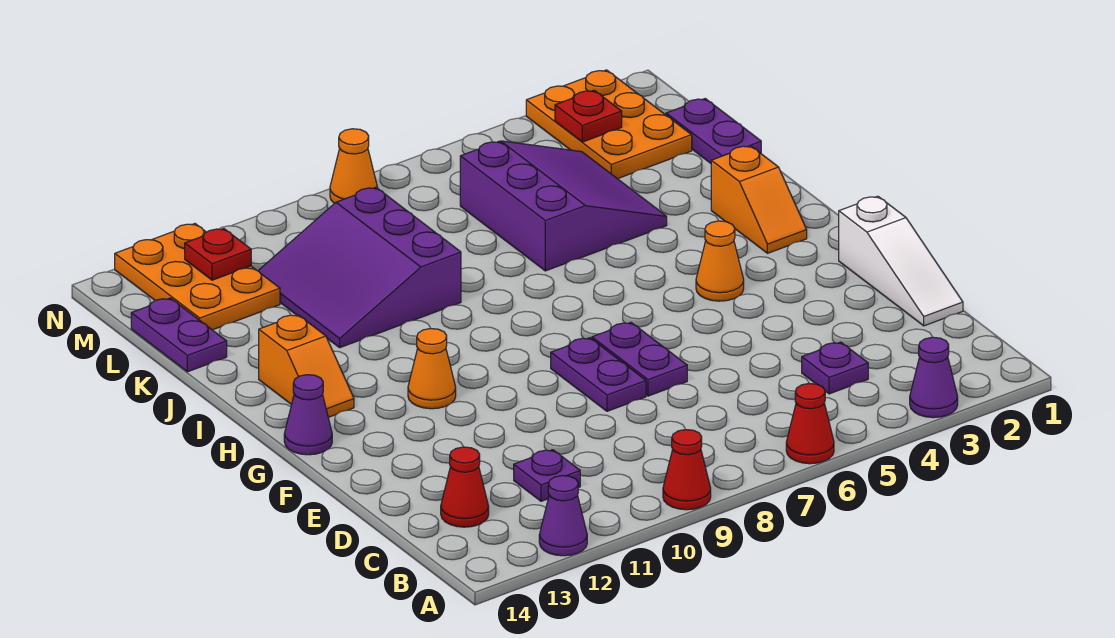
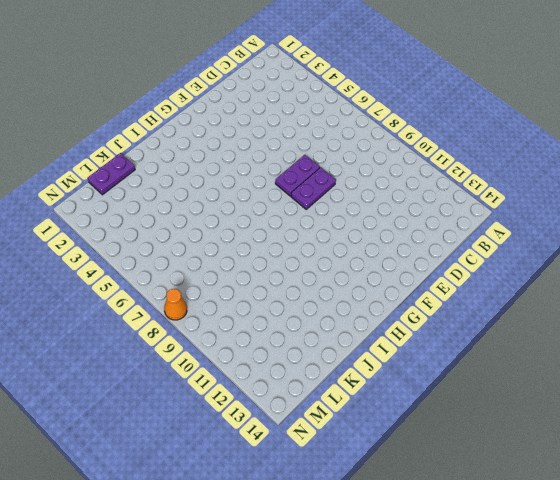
none -> purple cone A3 level 1
none -> red cone A6 level 1
none -> red cone A9 level 1

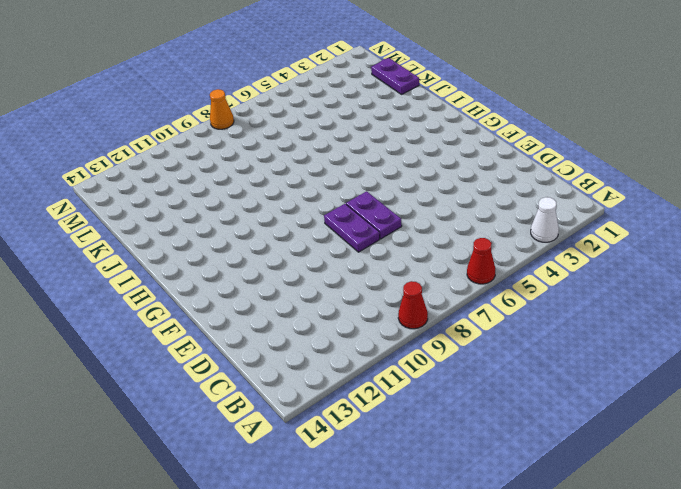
white cone A3 level 1 -> purple cone A3 level 1
none -> purple cone A12 level 1
none -> purple plate C4 level 1
none -> purple plate C11 level 1

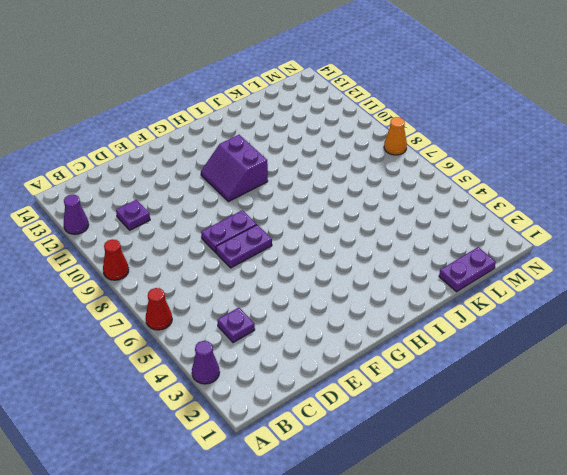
purple slope G10:H11 level 1 top H -> orange cone G11 level 1
none -> red cone C13 level 1
none -> white slope D1:F1 level 1 top F
none -> orange cone G4 level 1

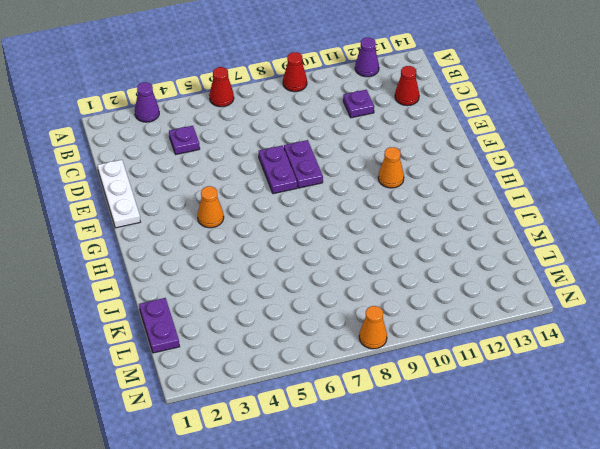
white plate D1:F1 level 1 -> white slope D1:F1 level 1 top F
none -> purple cone G14 level 1
none -> orange slope H2:I2 level 1 top I
none -> orange slope H13:I13 level 1 top I

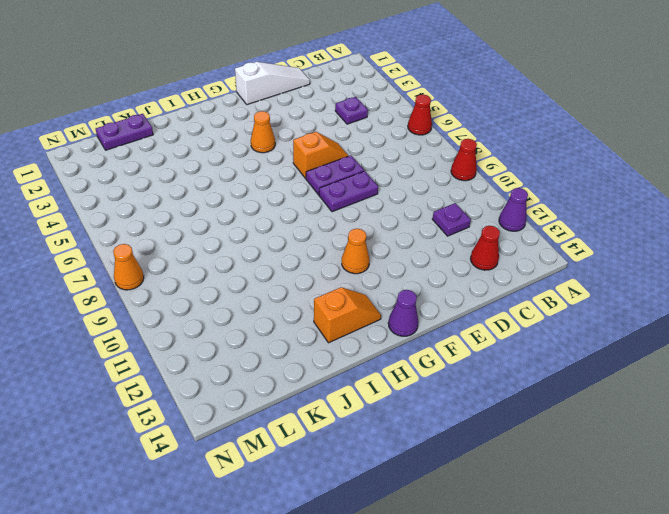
orange slope E6:F6 level 1 top F -> orange slope H2:I2 level 1 top I
none -> purple cone A3 level 1
none -> purple slope J4:L6 level 1 top 6
none -> purple slope J9:L11 level 1 top 9

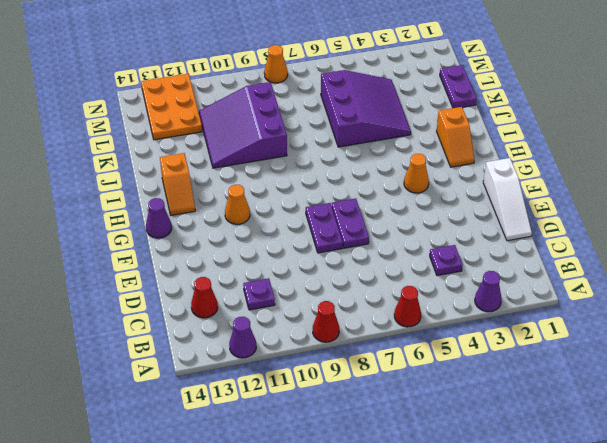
none -> purple plate K14:L14 level 1
none -> orange plate L2:N3 level 1
none -> red plate M3 level 2

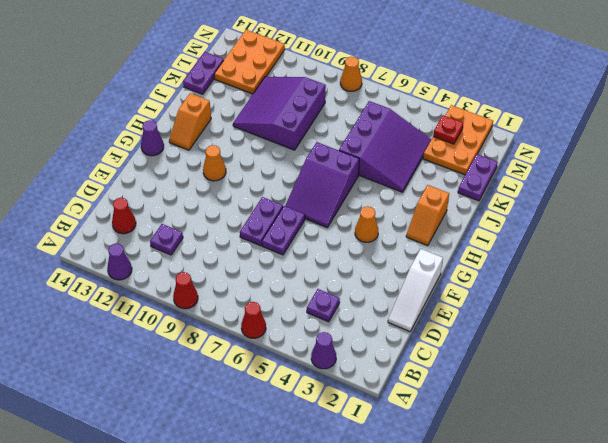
purple slope G6:I7 level 1 top I -> none
none -> red plate M12 level 2

